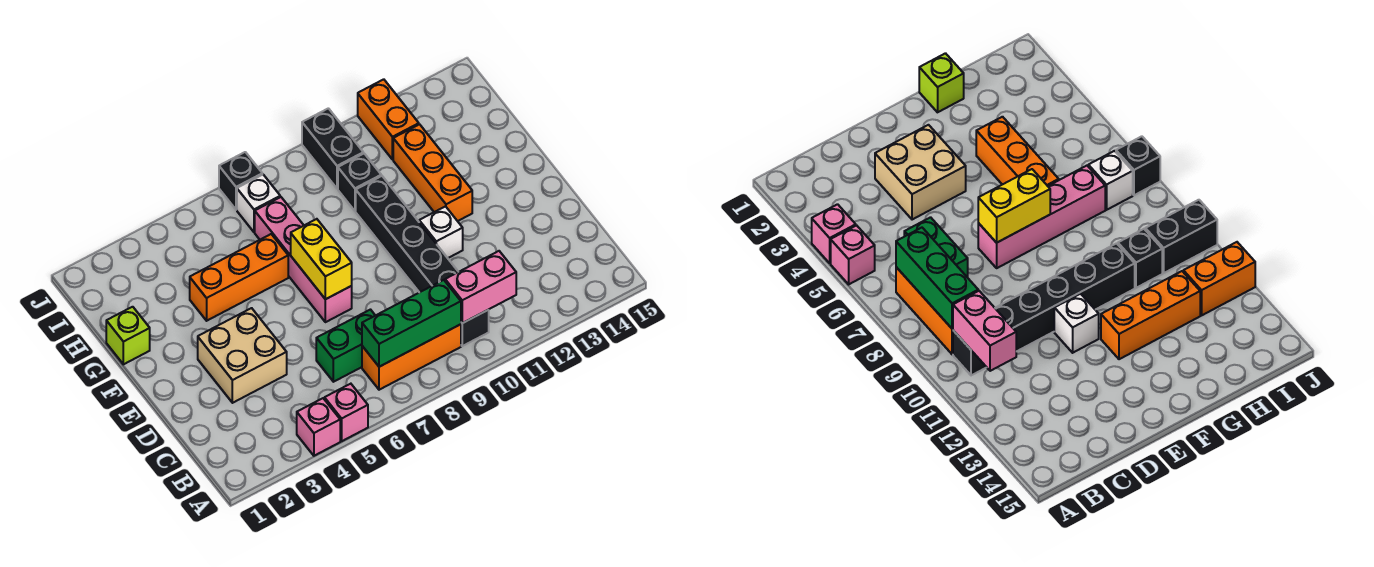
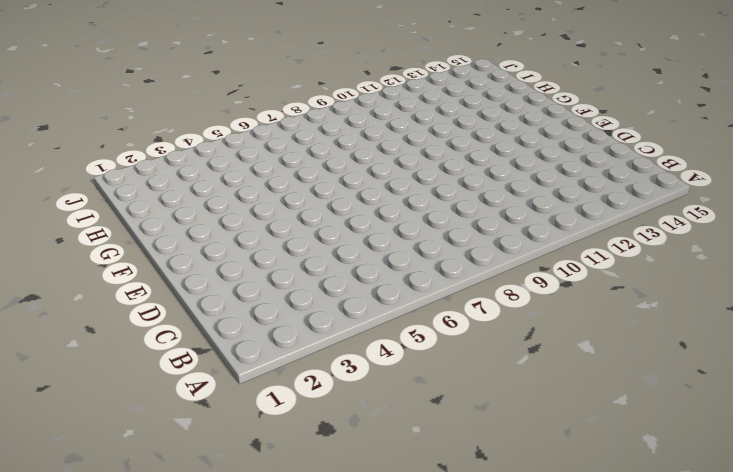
none -> pink brick A4 level 1
none -> pink brick A5 level 1
none -> orange brick B7:B9 level 1

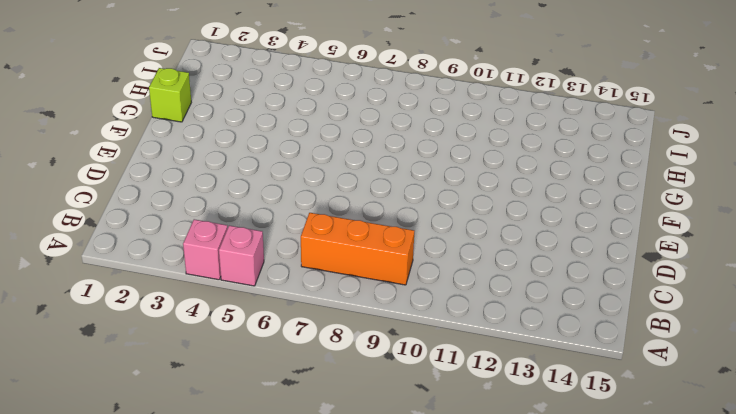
none -> black brick B10:G10 level 1
none -> green brick C6:C7 level 1
none -> tan brick D3:E4 level 1

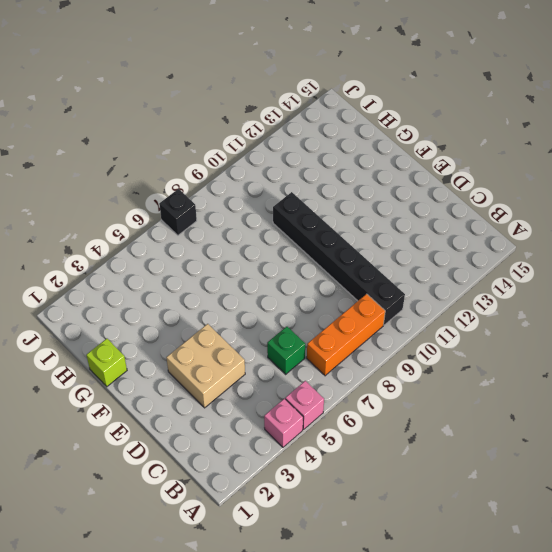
green brick C6 level 1 -> green brick C6:C7 level 1
none -> pink brick E7:H7 level 1
none -> white brick E11 level 1
none -> orange brick F12:H12 level 1

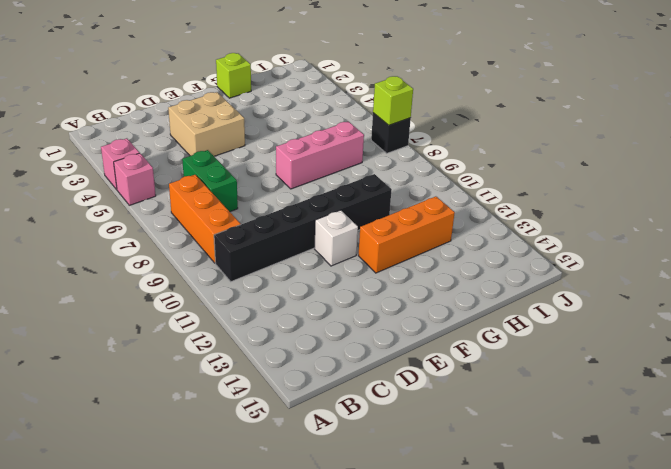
pink brick F7:H7 level 1 -> pink brick E7:H7 level 1
lime brick J7 level 2 -> none
none -> orange brick G4:G6 level 1
none -> black brick H10 level 1
none -> white brick I7 level 1

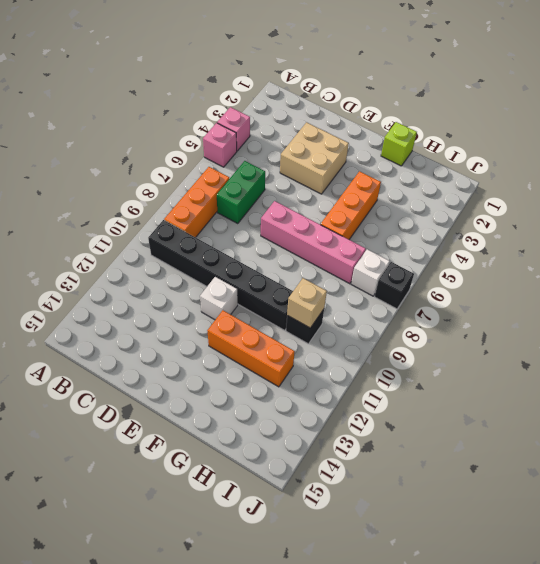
tan brick H10 level 2 -> none
none -> black brick I10:J10 level 1
none -> orange brick I12:J12 level 1
none -> green brick B7:B9 level 2

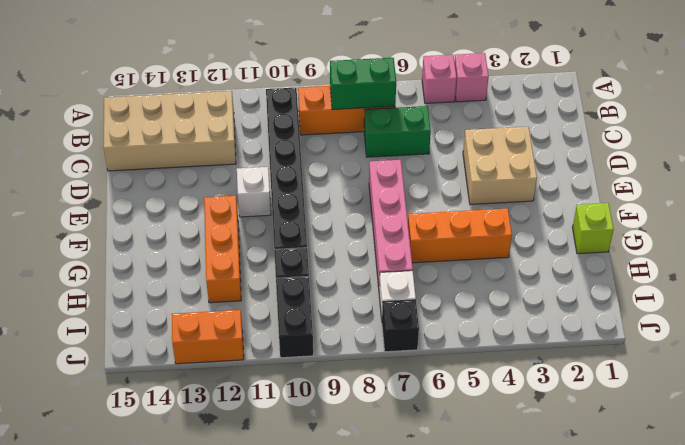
green brick B7:B8 level 2 -> green brick B7:B9 level 2
tan brick B12:C15 level 1 -> none
orange brick J12:J13 level 1 -> orange brick I12:J12 level 1
none -> pink brick B10:B11 level 2
none -> yellow brick E7:F7 level 2

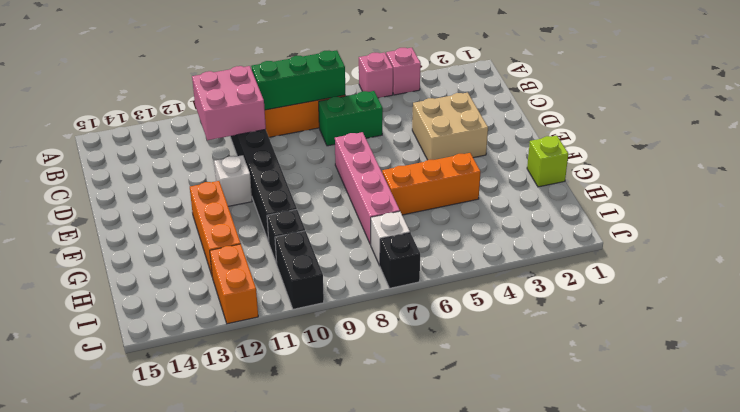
pink brick B10:C11 level 2 -> pink brick B10:B11 level 2
none -> yellow brick E7:F7 level 2

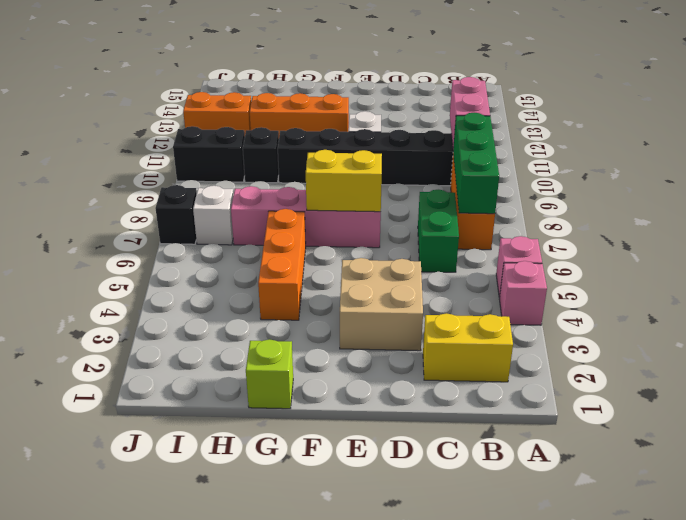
yellow brick B2:C2 level 1 -> none

